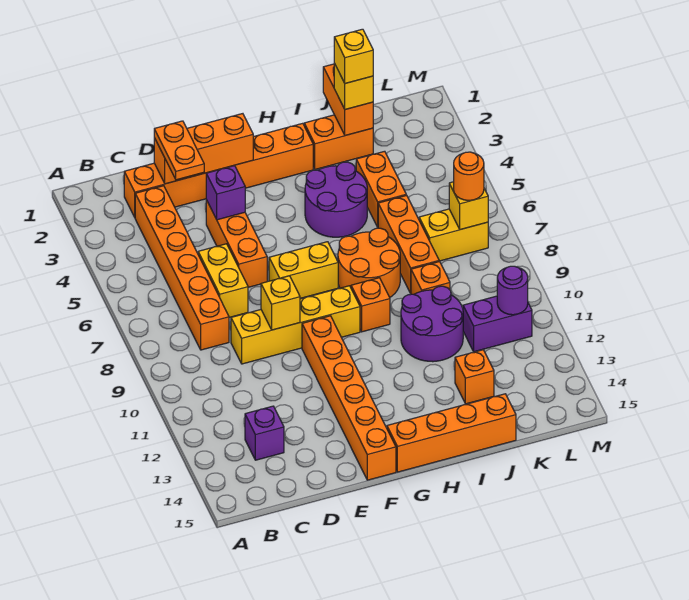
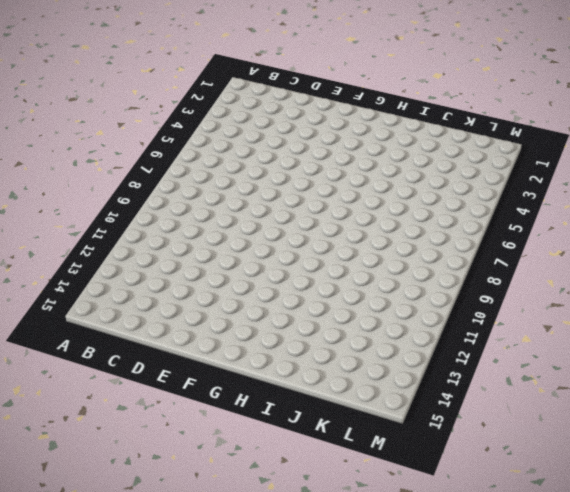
none -> orange brick C2:H2 level 1
none -> orange brick C3:C8 level 1
none -> purple brick C13 level 1
none -> yellow brick D6:D7 level 1

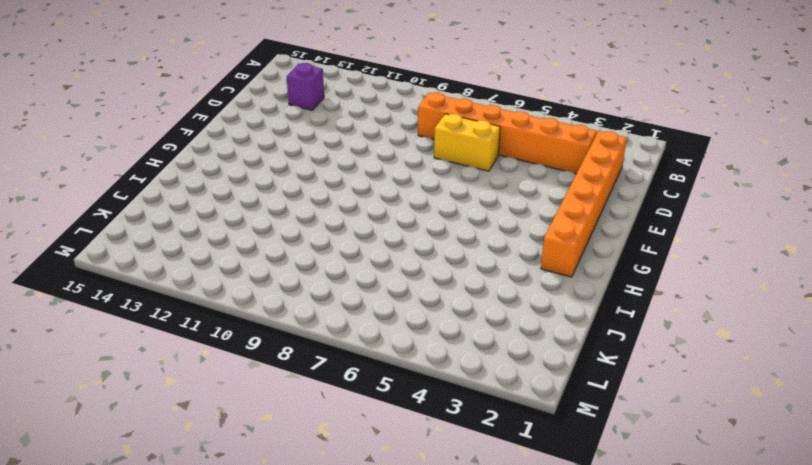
none -> yellow brick D9:G9 level 1
none -> orange brick E4:E6 level 1
none -> yellow brick F7:G7 level 1
none -> orange brick F10:F15 level 1

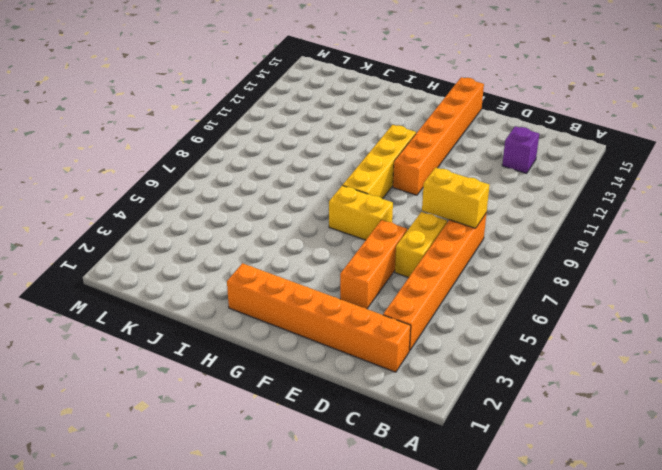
yellow brick C8:D8 level 2 -> yellow brick K7:L7 level 1
yellow brick G8:G11 level 1 -> yellow brick D9:G9 level 1
none -> orange brick G15:J15 level 1
none -> purple round brick H4:I5 level 1
none -> orange round brick H7:I8 level 1
none -> orange brick H9 level 1

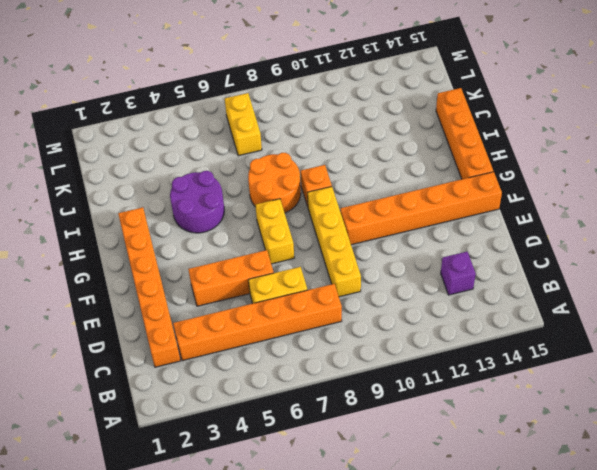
none -> orange brick I2:J2 level 1
none -> purple round brick I10:J11 level 1
none -> orange brick J4:J5 level 1
none -> orange brick J6:J8 level 1

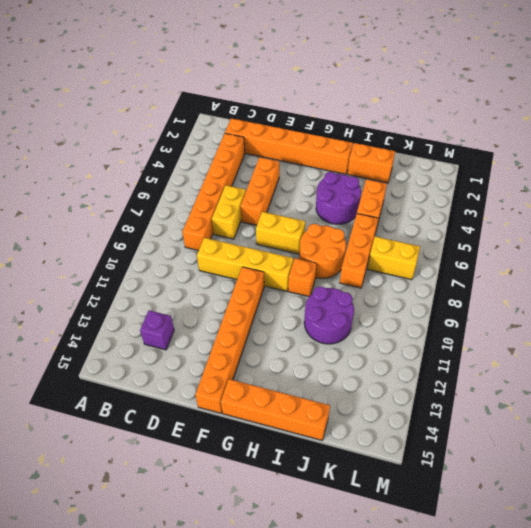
none -> orange brick J9 level 1
none -> orange brick J13 level 1
none -> purple brick K11:L11 level 1
none -> orange brick D2:F2 level 2

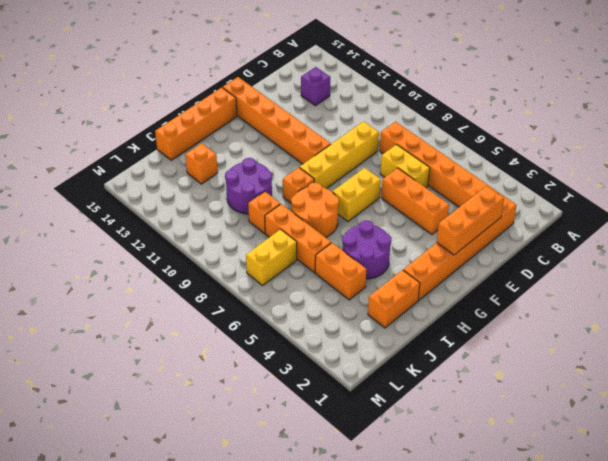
none -> purple brick K11:L11 level 1
none -> purple brick E4 level 2
none -> yellow brick E9 level 2
none -> orange brick J1:J2 level 2

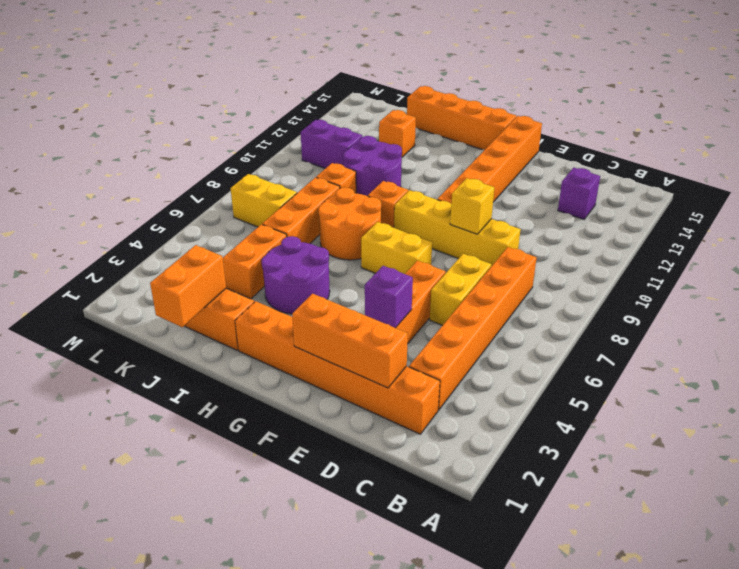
none -> yellow brick L7 level 2
none -> purple round brick L11 level 2
none -> orange plate D2:D3 level 3
none -> yellow brick J2 level 3

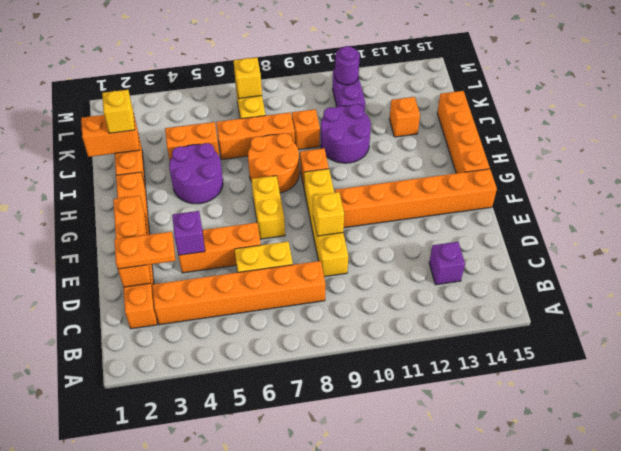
none -> orange round brick L7 level 3
none -> yellow brick J2 level 4

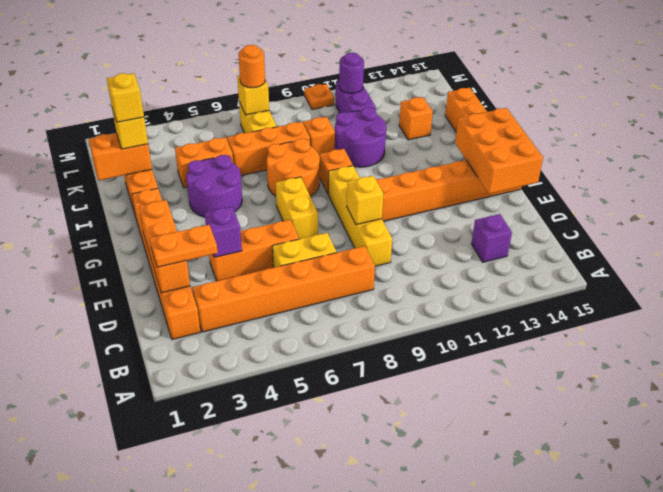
orange brick E14:G15 level 2 -> none
orange plate M10 level 1 -> none

